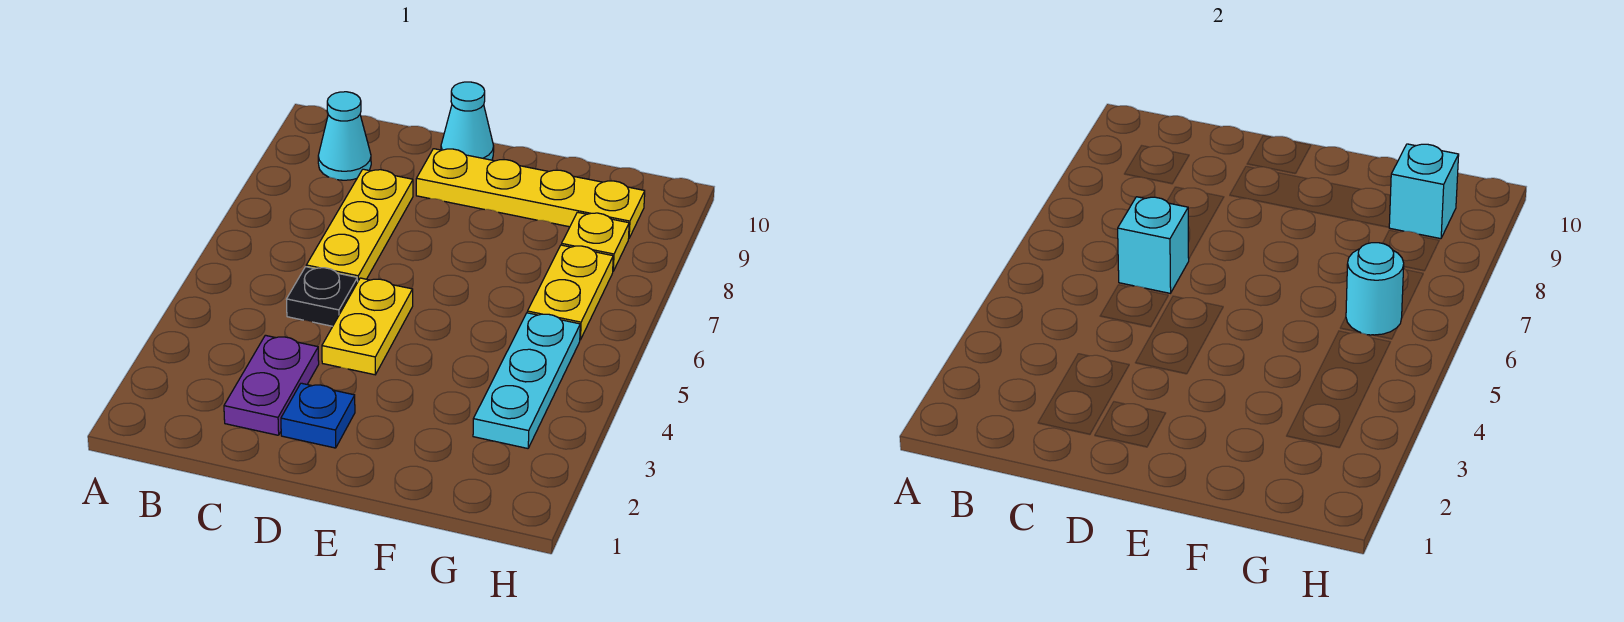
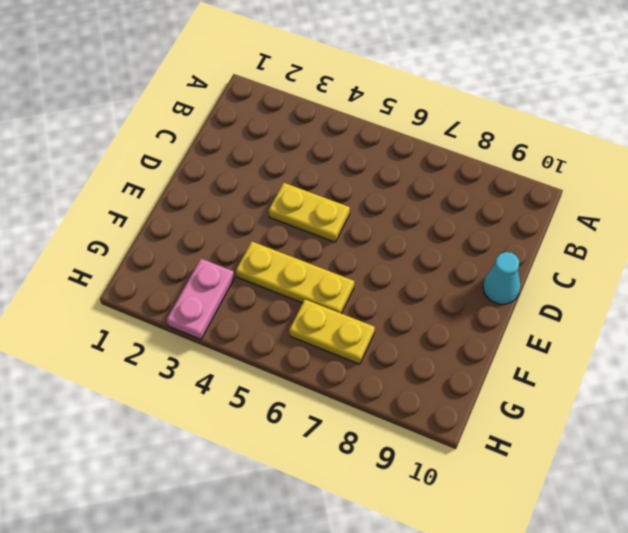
yellow plate F4:F6 level 1 -> yellow plate C6:C8 level 1
pink plate G3:H3 level 1 -> cyan plate G3:G5 level 1
none -> cyan cone B9 level 1
none -> purple plate C2:C3 level 1
none -> black plate C5 level 1

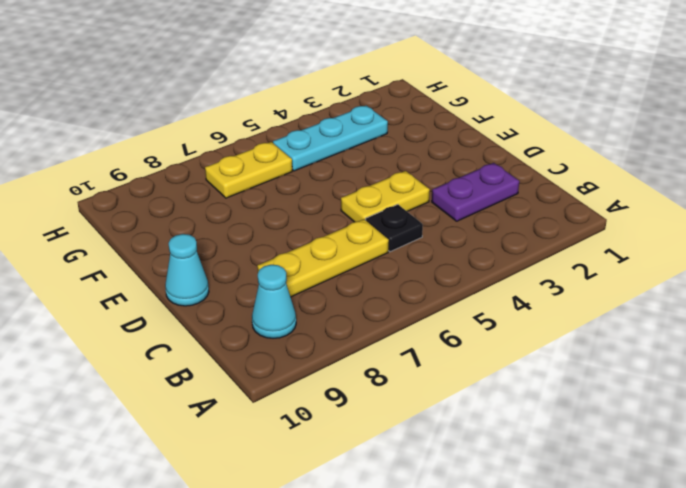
none -> blue plate D2 level 1
none -> yellow plate D9:G9 level 1
none -> yellow plate G8 level 1

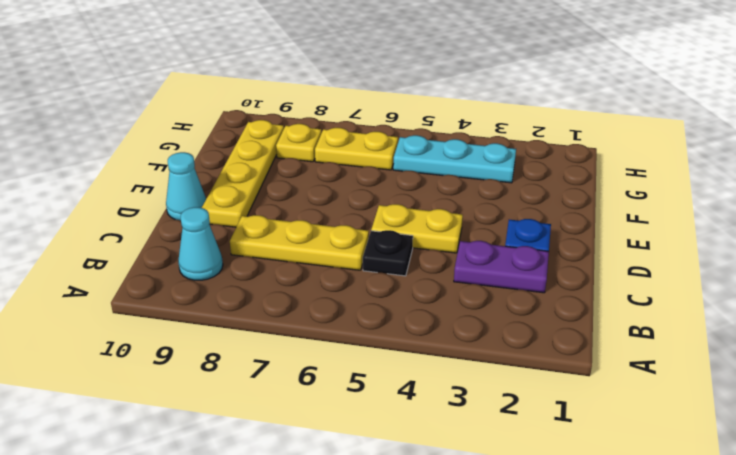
none -> cyan brick C6 level 2
none -> cyan round brick G6 level 2
none -> cyan brick G9 level 2

